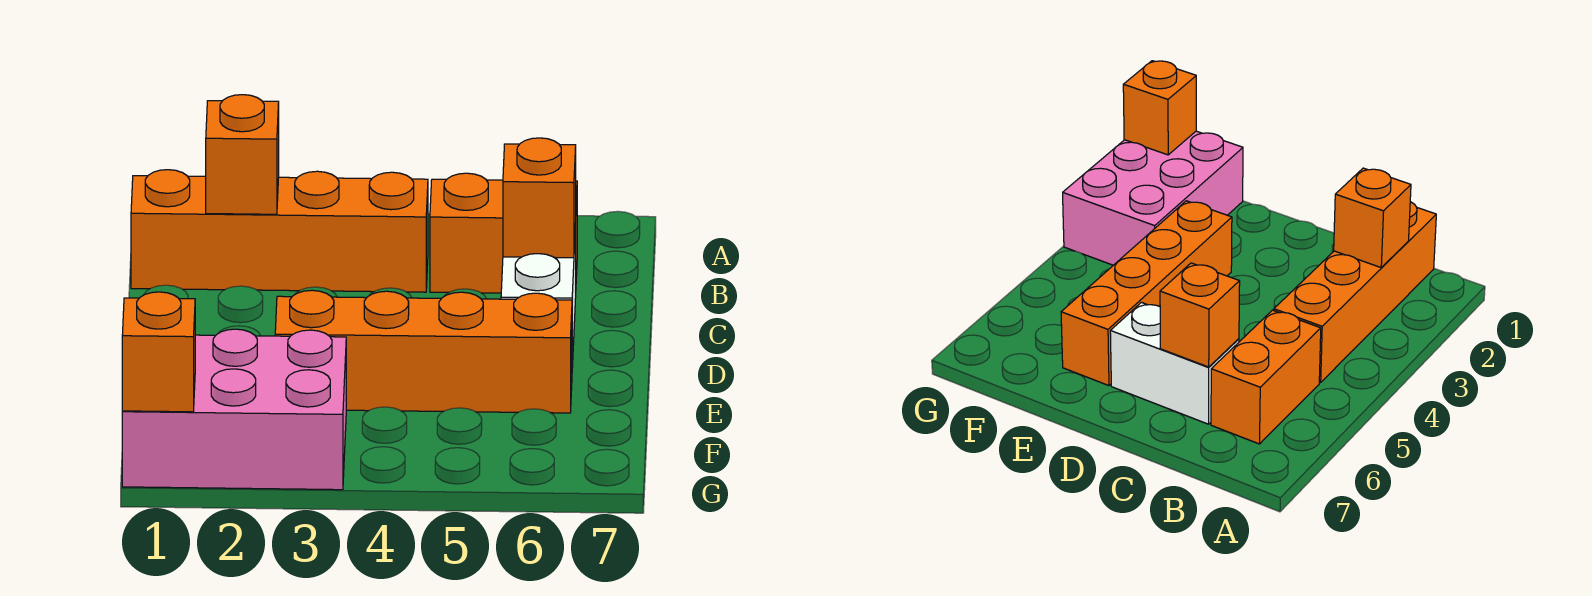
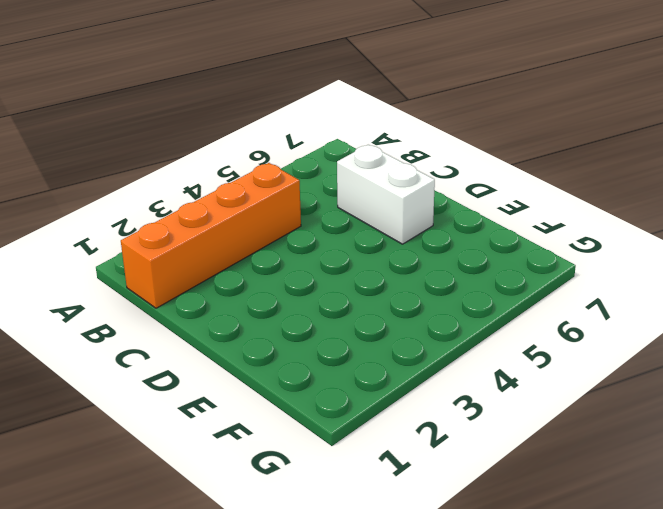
none -> orange brick B5:B6 level 1
none -> orange brick E3:E6 level 1

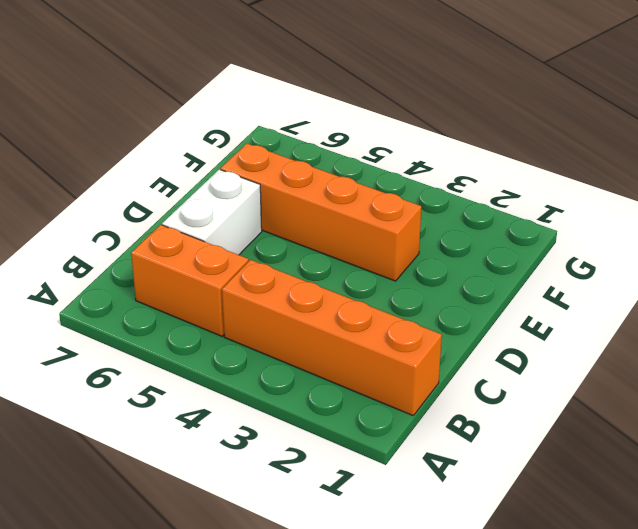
none -> pink brick F1:G3 level 1
none -> orange brick B2 level 2

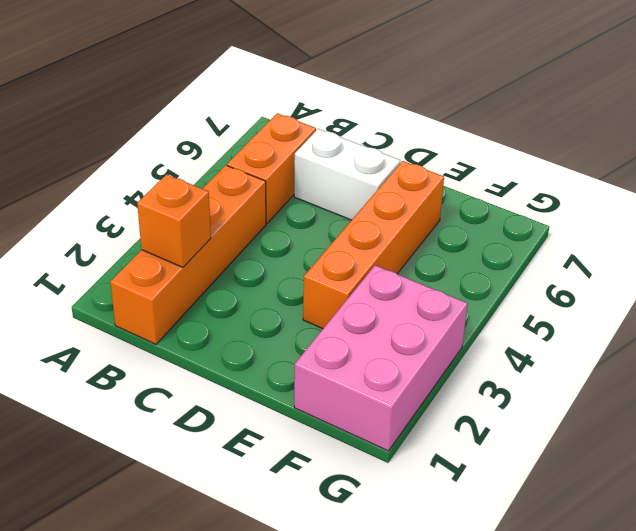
none -> orange brick C6 level 2
none -> orange brick G1 level 2

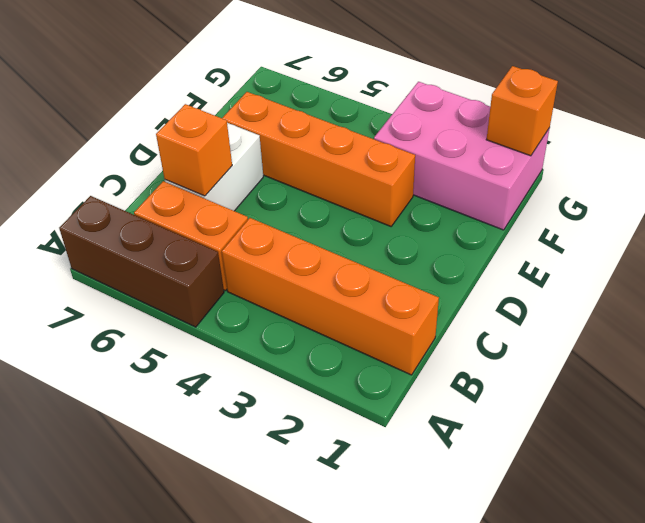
brown brick A5:A7 level 1 -> none
none -> orange brick B2 level 2

